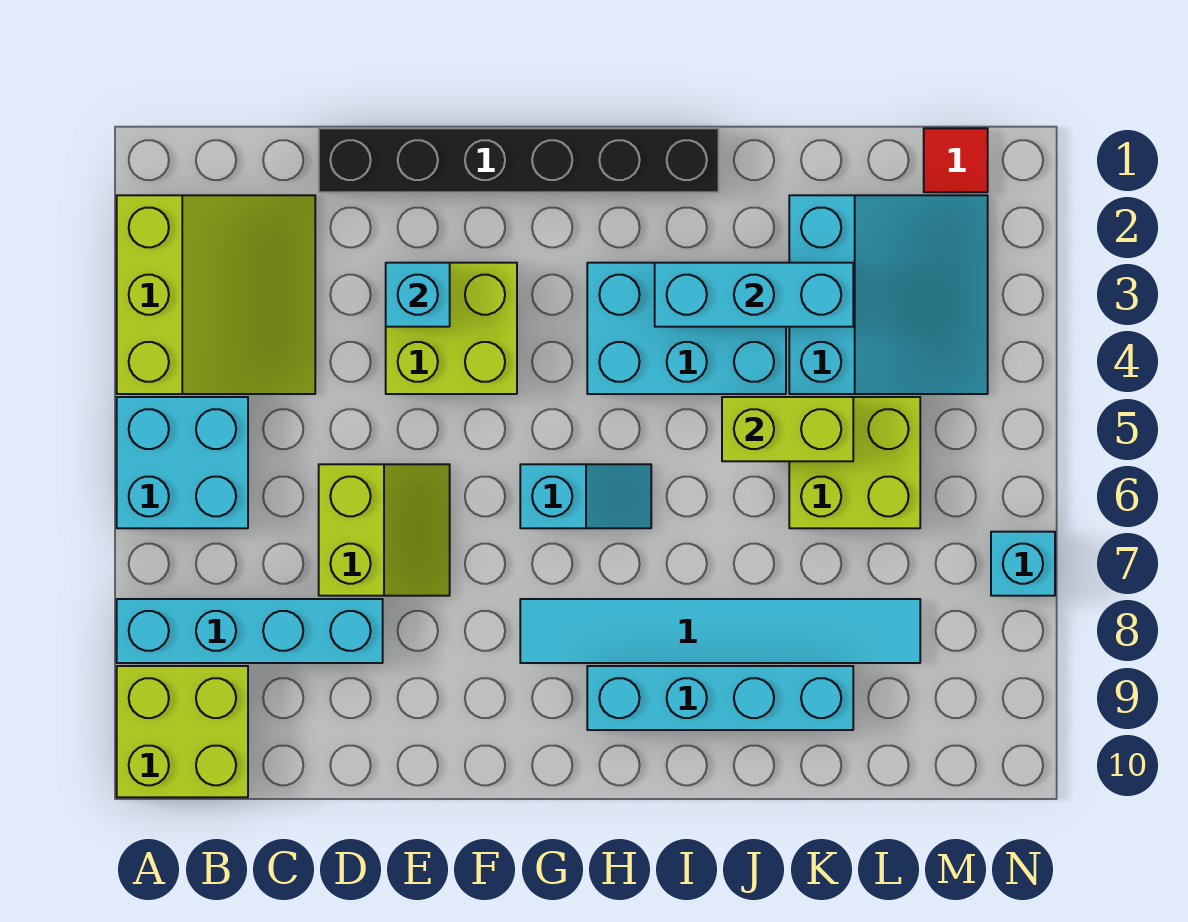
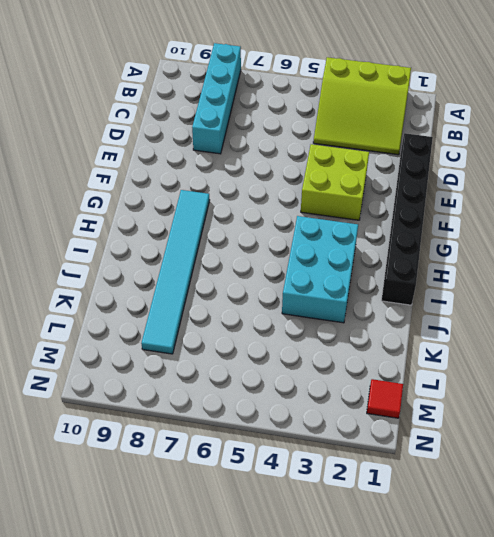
none -> cyan brick A5:B6 level 1
none -> lime brick A9:B10 level 1
none -> lime slope D6:E7 level 1 top D

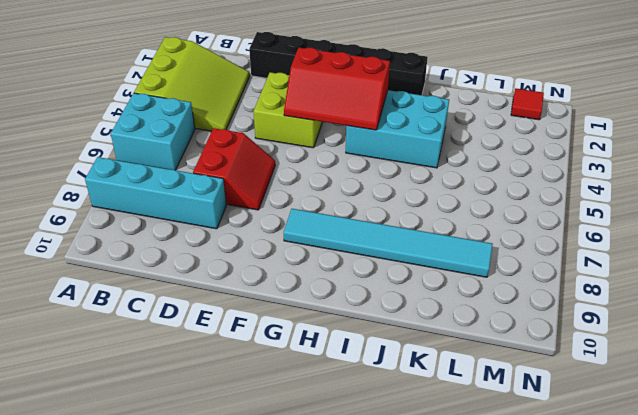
red slope D6:E7 level 1 top D -> lime slope D6:E7 level 1 top D
red slope F3:H4 level 2 top 3 -> none
none -> lime brick A9:B10 level 1
none -> cyan slope G6:H6 level 1 top G
none -> cyan brick H9:K9 level 1

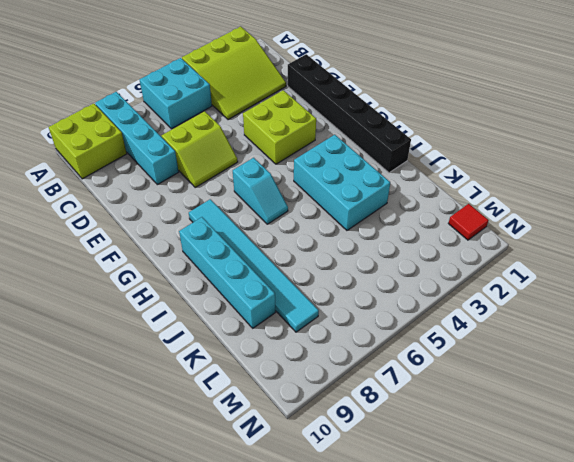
none -> cyan slope K2:M4 level 1 top K
none -> lime brick K5:L6 level 1
none -> cyan brick N7 level 1

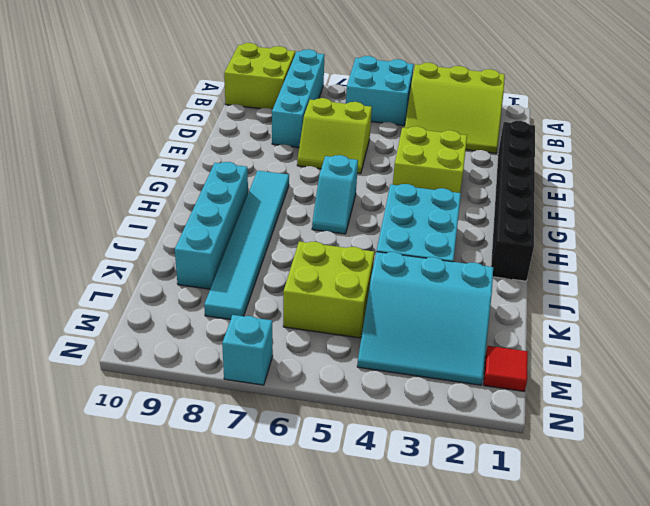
none -> cyan brick E3 level 2
none -> cyan brick I3:K3 level 2
none -> lime brick J5:K5 level 2

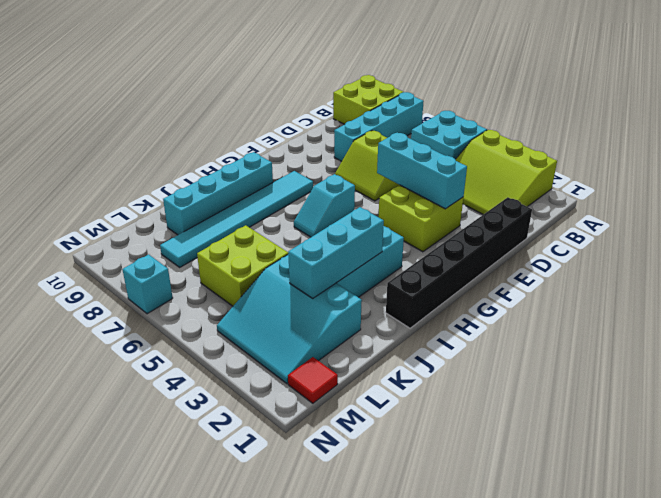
cyan brick E3:E5 level 2 -> cyan brick E3 level 2
none -> lime brick J5:K5 level 2

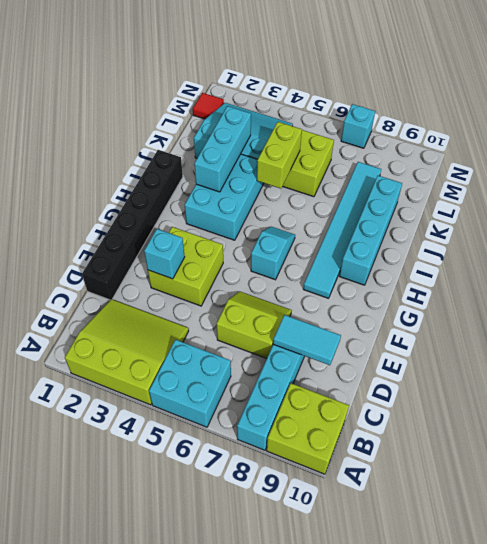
cyan tile D8:D9 level 2 -> none

